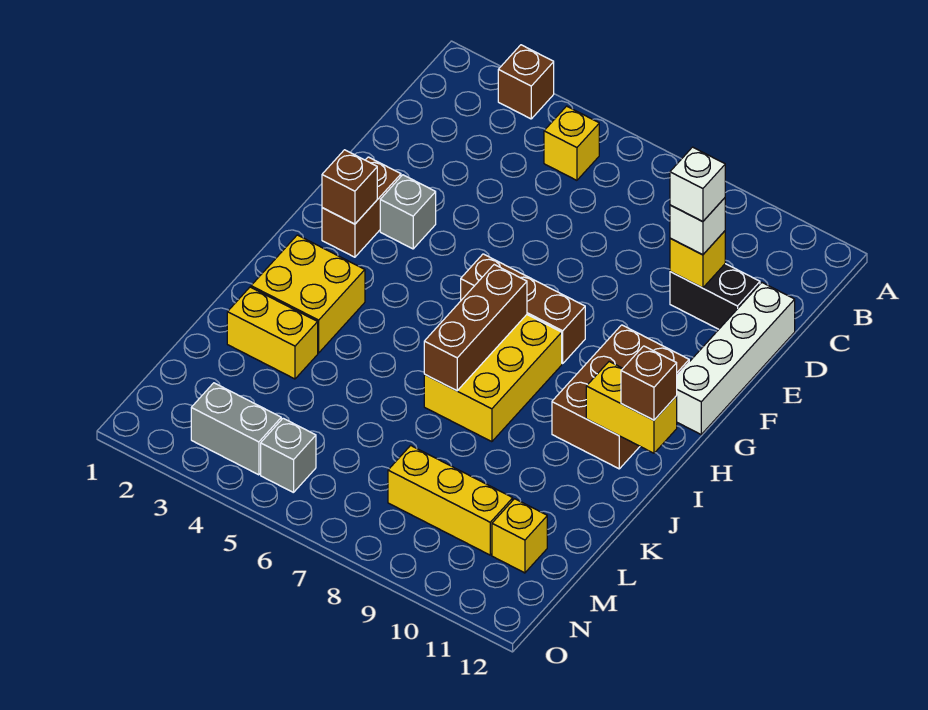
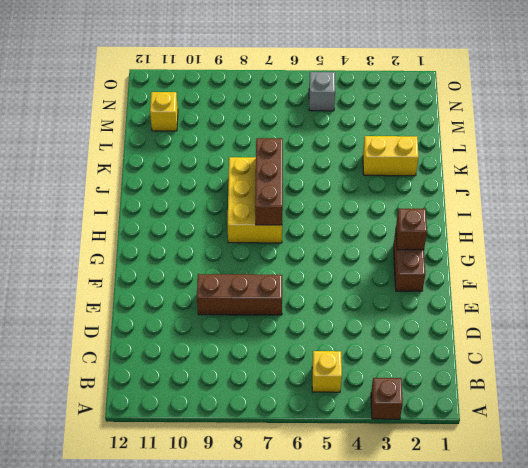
brown brick E7:E9 level 1 -> brown brick G6:G8 level 1
none -> black brick D10:D11 level 1
none -> white brick D12:G12 level 1
none -> grey brick F3 level 1

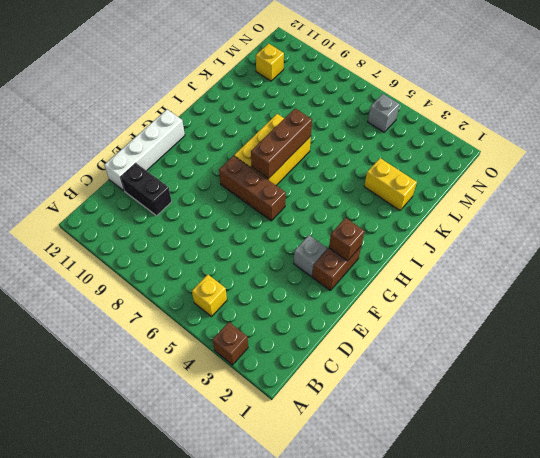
none -> brown brick G10:I11 level 1
none -> yellow brick I2:J3 level 1
none -> yellow brick M8:M10 level 1

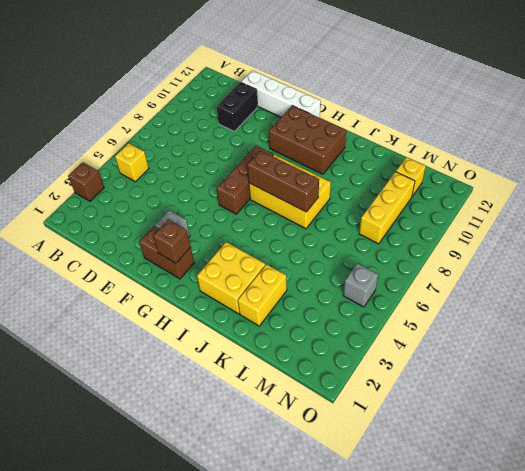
none -> grey brick N3:N4 level 1
none -> yellow brick D10 level 2
none -> yellow brick I11:I12 level 2

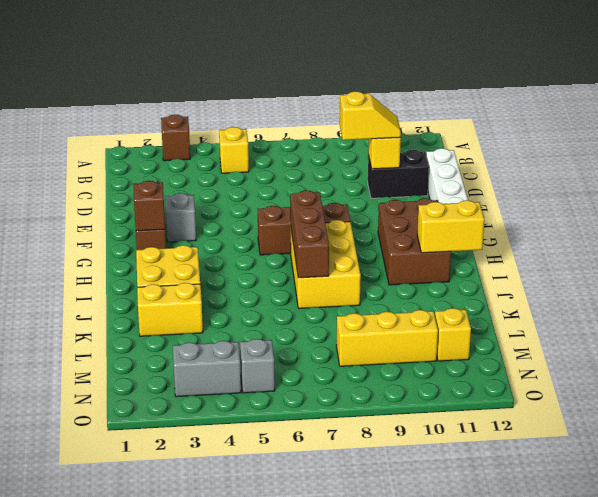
yellow slope D9:D10 level 3 top 9 -> white brick D10 level 3
none -> brown brick I12 level 3
none -> white brick D10 level 4

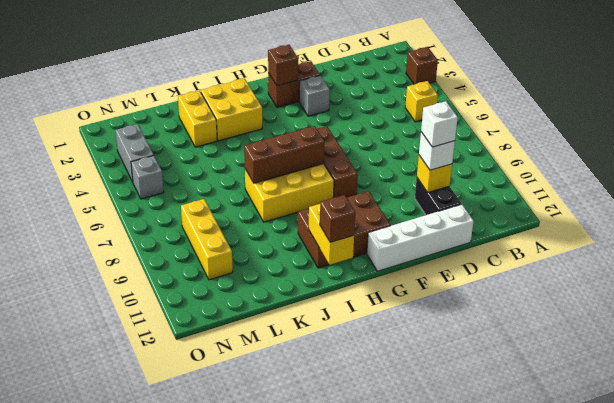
none -> yellow brick M11 level 1

